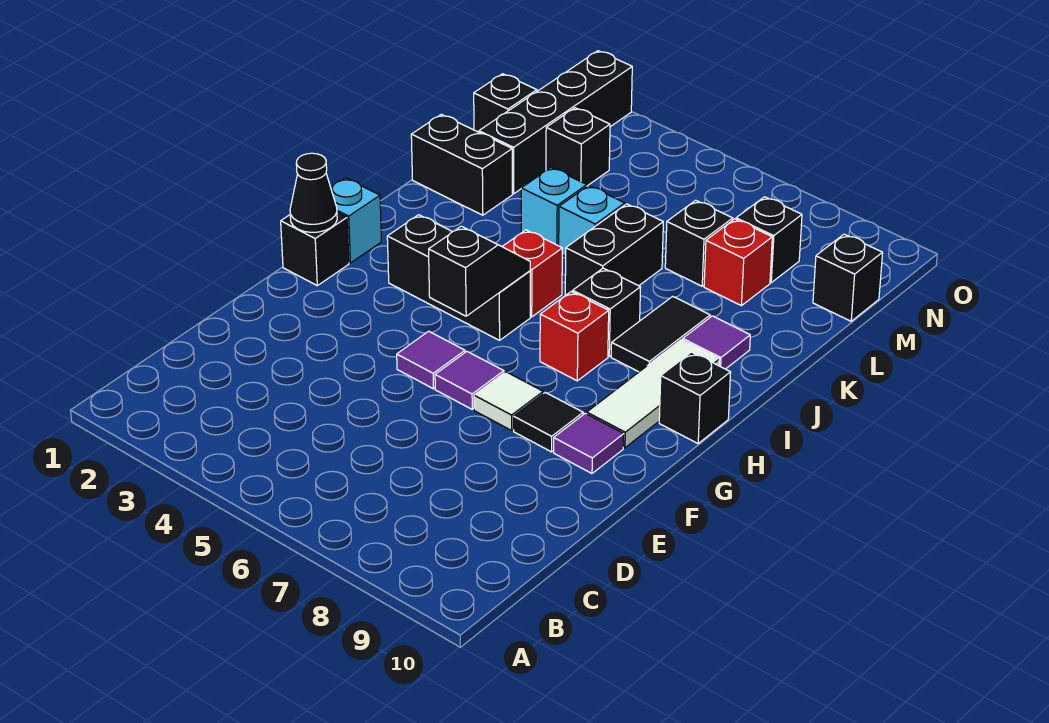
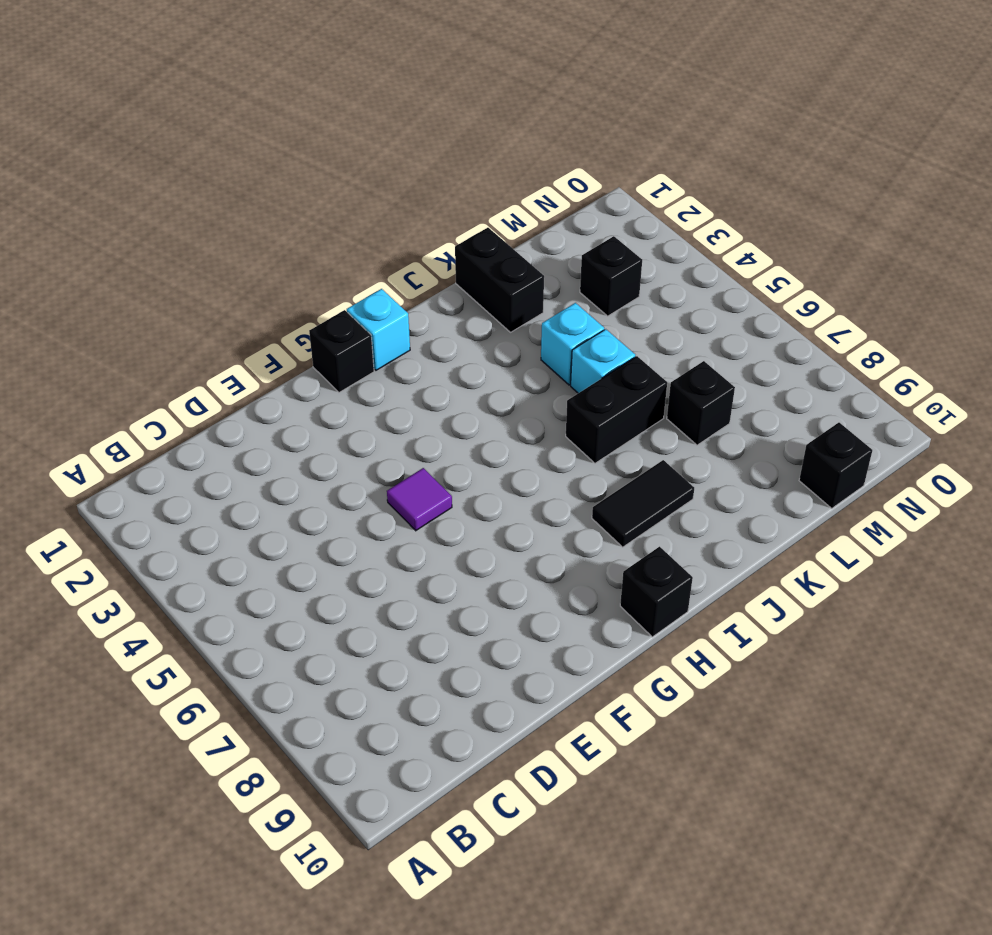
none -> purple tile F6 level 1
none -> white tile F7 level 1
none -> black tile F8 level 1

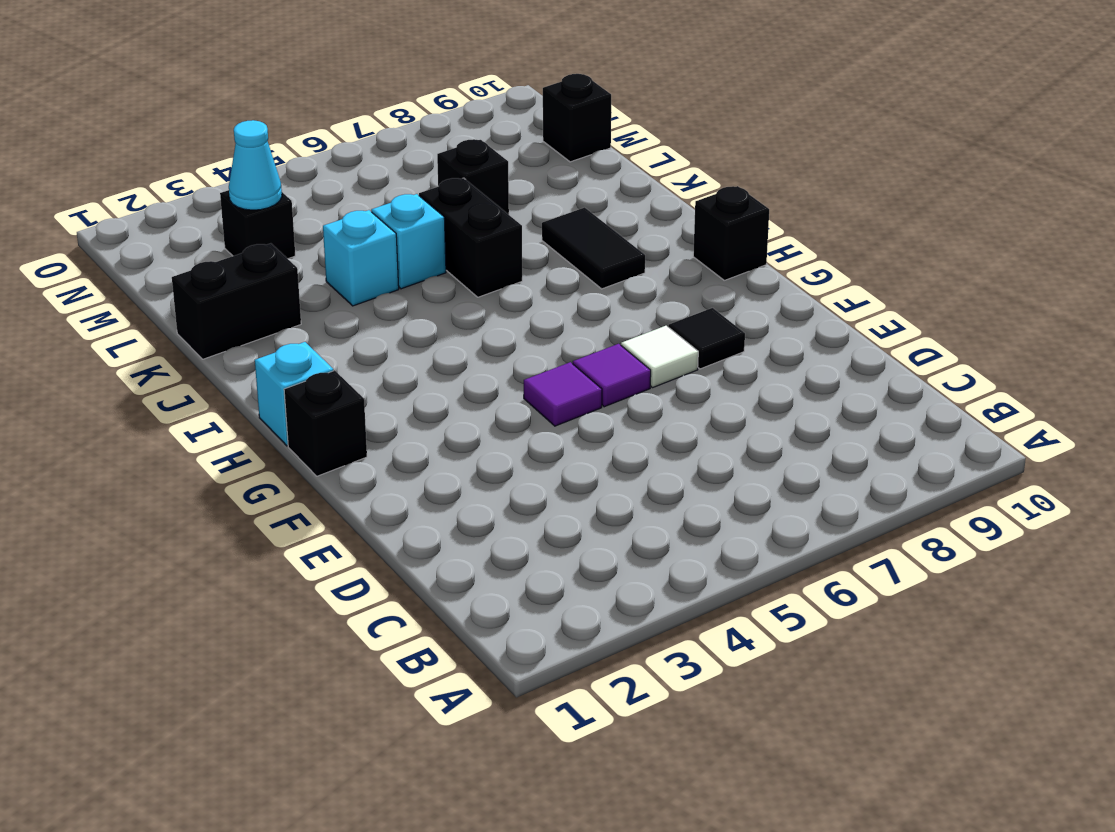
cyan cone M3 level 2 -> none
none -> purple tile F9 level 1
none -> white tile G9:I9 level 1
none -> black brick H3:H5 level 1

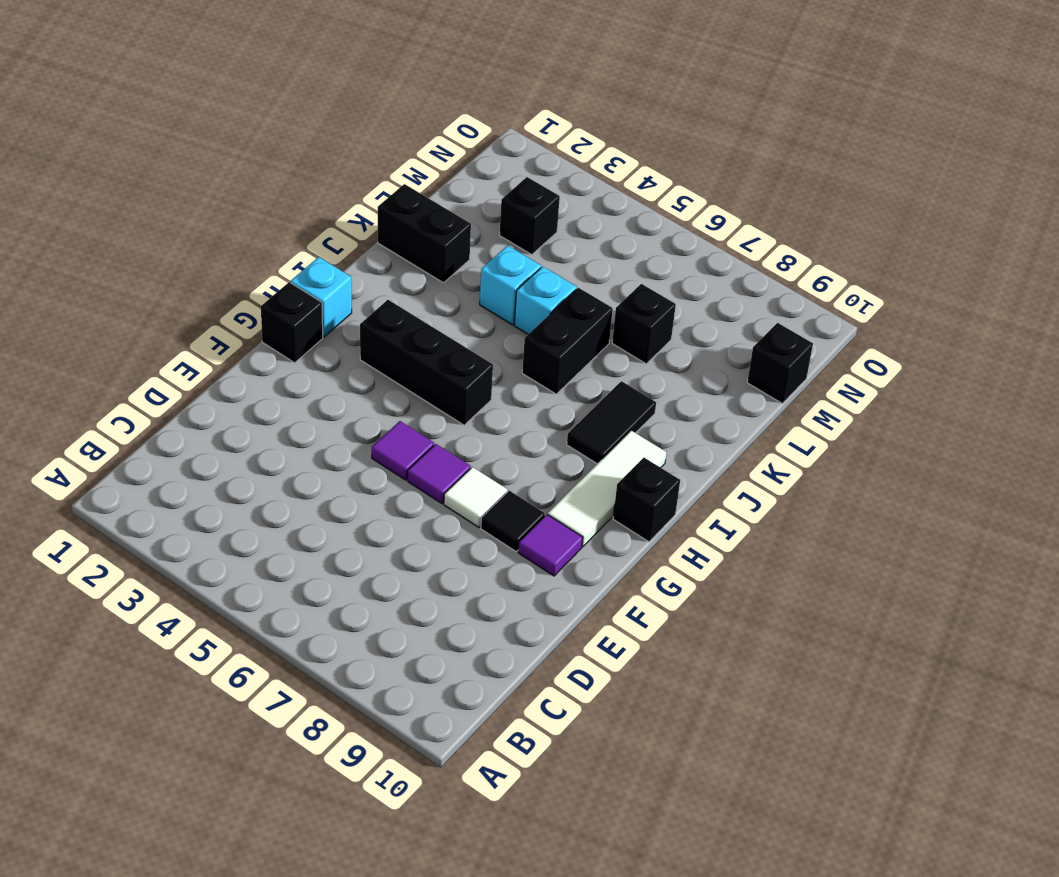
none -> red brick H7 level 1
none -> red brick I5 level 1
none -> black brick I7 level 1

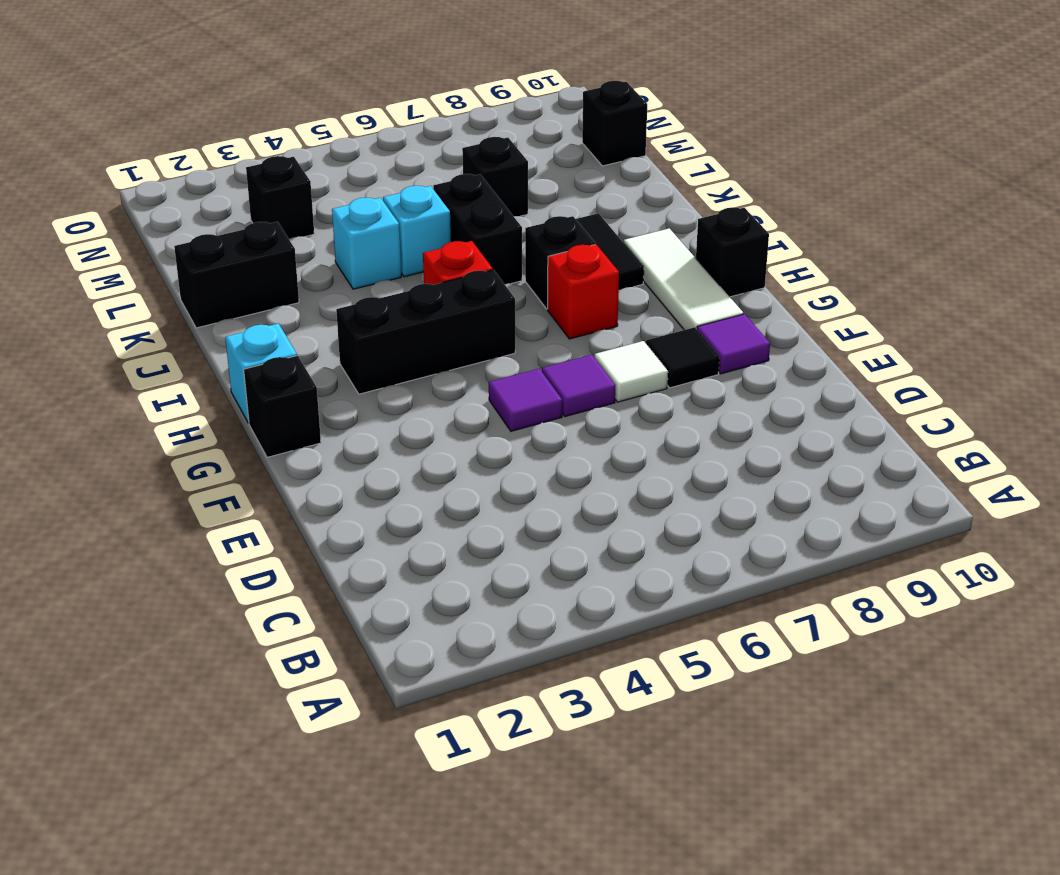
none -> purple tile J9 level 1
none -> black brick L2:O2 level 1
none -> red brick L8 level 1

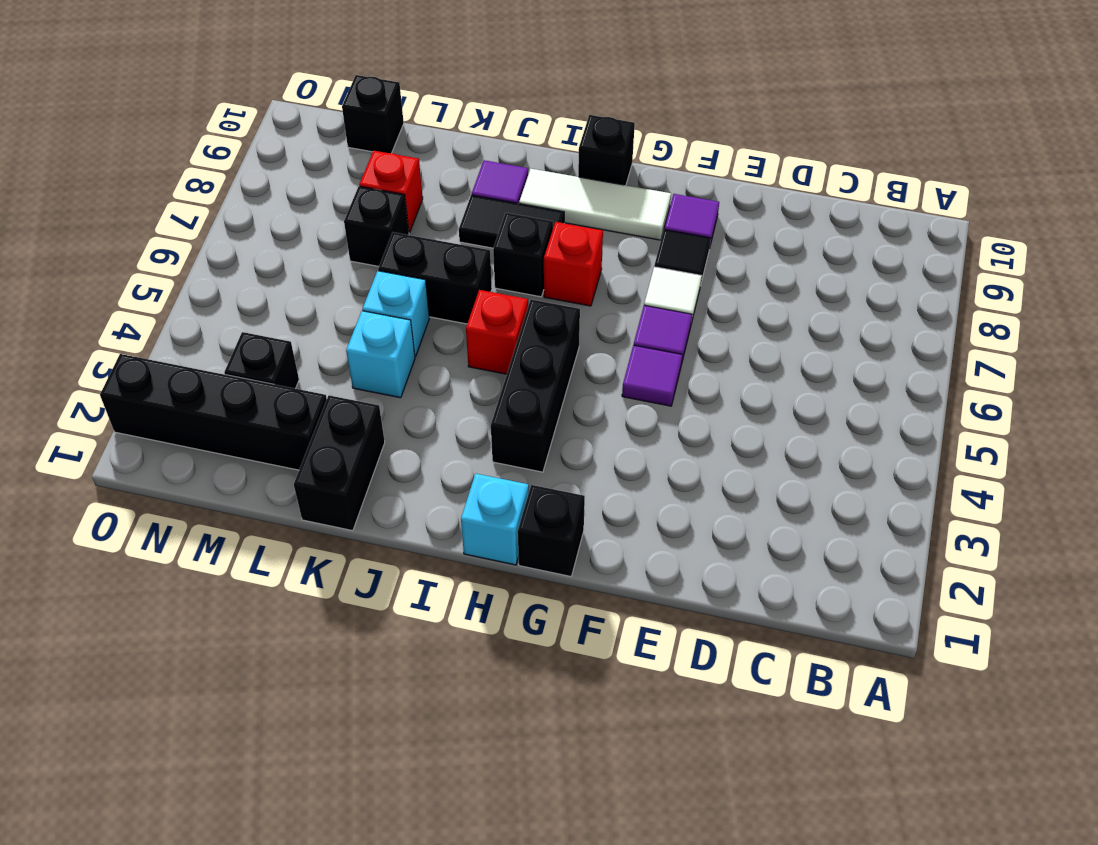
none -> black brick M1 level 1
none -> black brick M8 level 1
none -> black cone G1 level 2

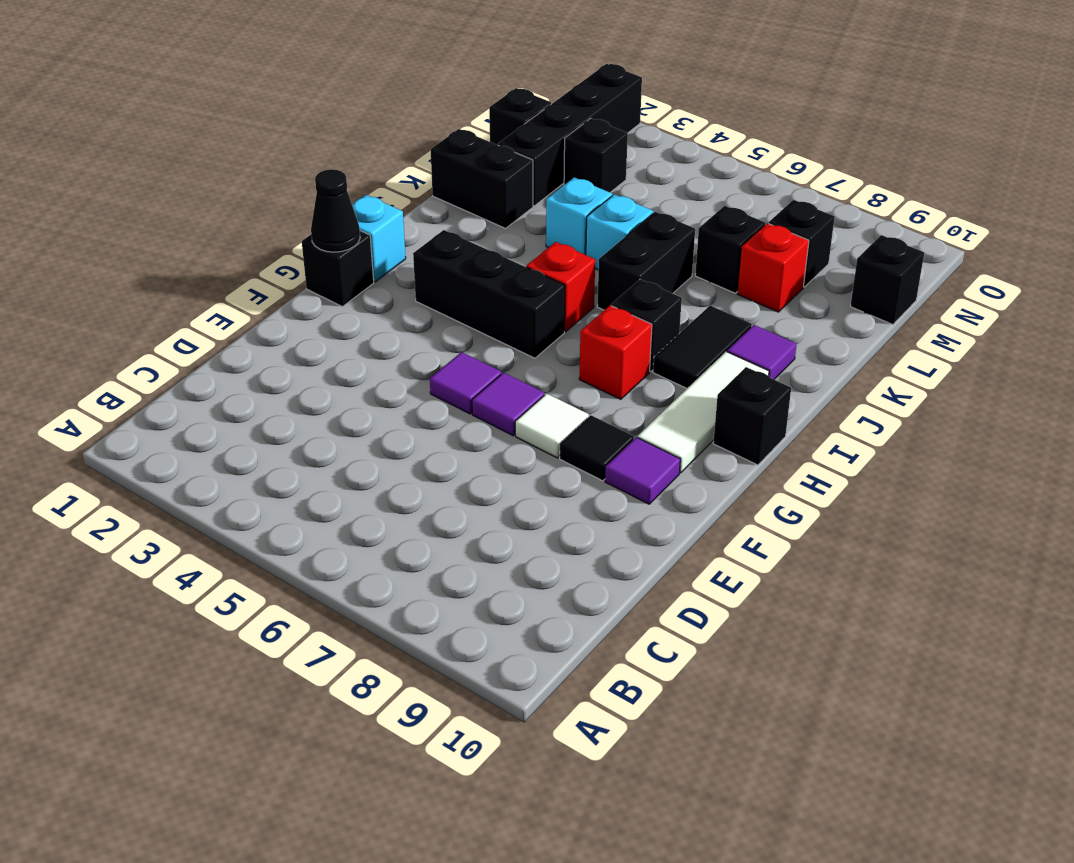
none -> black slope G5:H5 level 2 top G

